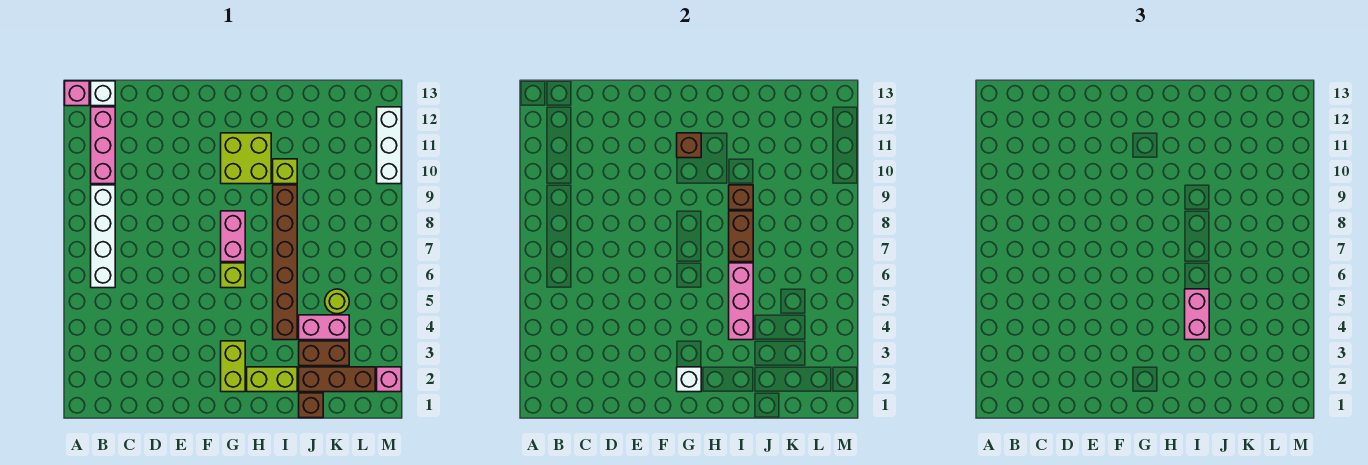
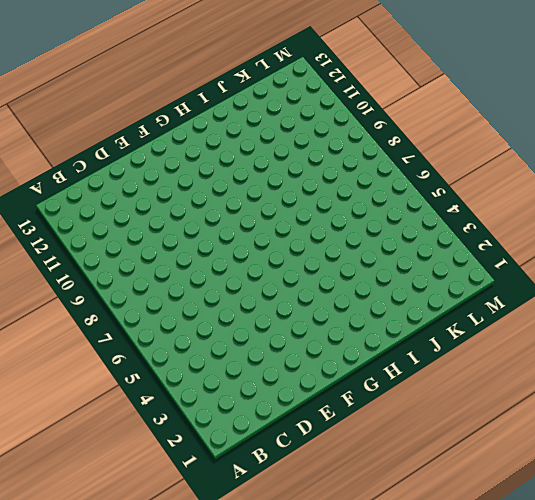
none -> pink brick A13 level 1
none -> white brick B6:B9 level 1
none -> pink brick B10:B12 level 1

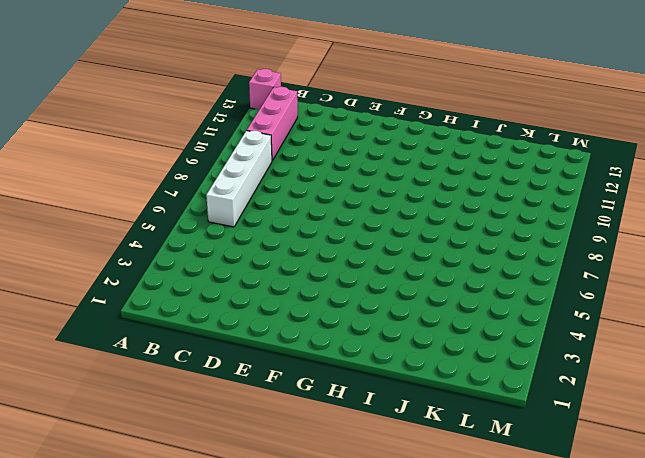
none -> white brick B13 level 1
none -> lime brick G2:G3 level 1
none -> lime brick G6 level 1

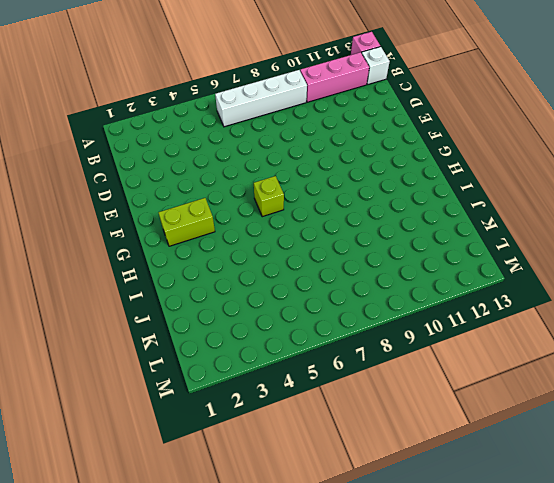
none -> pink brick G7:G8 level 1
none -> lime brick G10:H11 level 1
none -> lime brick H2:I2 level 1

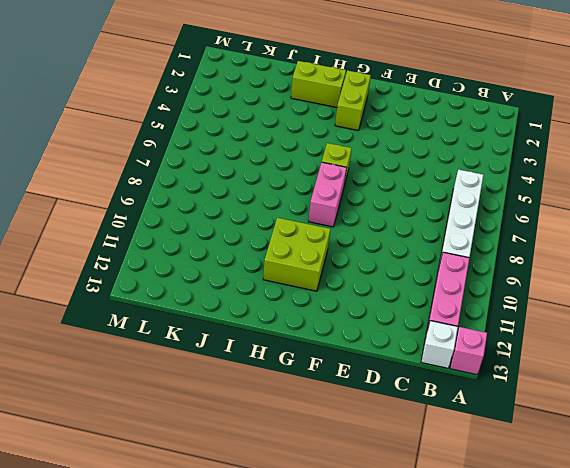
none -> brown brick I4:I9 level 1
none -> lime brick I10 level 1
none -> brown brick J1 level 1

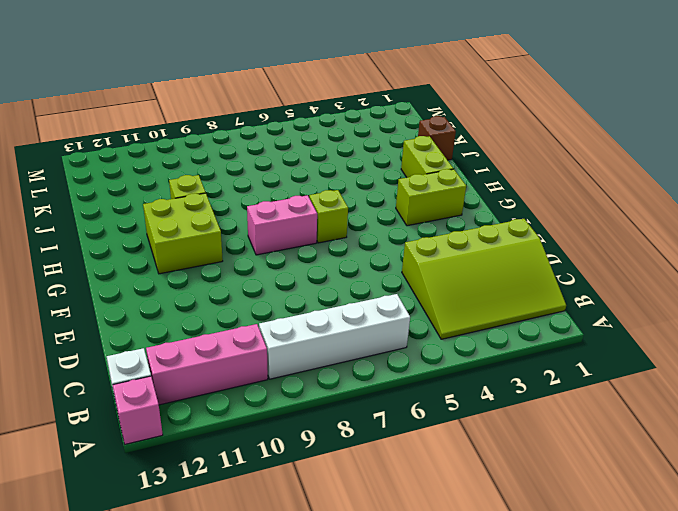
lime slope B1:D4 level 1 top D -> none
none -> brown brick I4:I9 level 1
none -> brown brick J2:L2 level 1
none -> brown brick J3:K3 level 1

